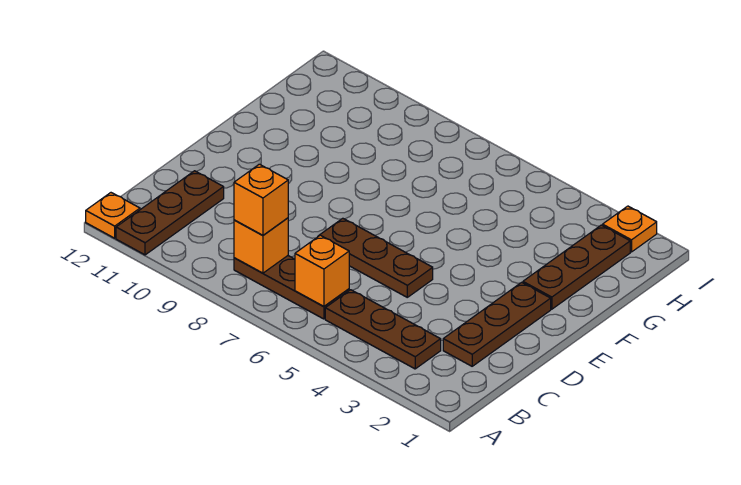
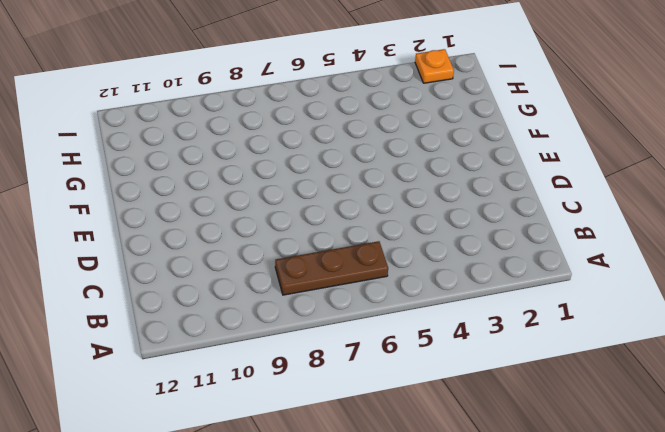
none -> brown plate A11:C11 level 1
none -> orange plate A12 level 1

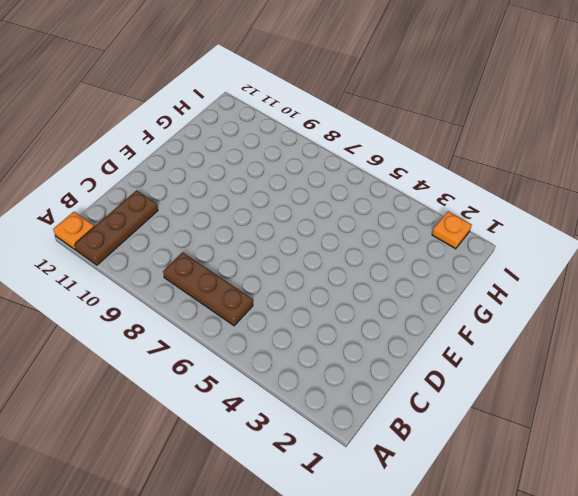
none -> brown plate B3:B5 level 1
none -> brown plate C2:E2 level 1

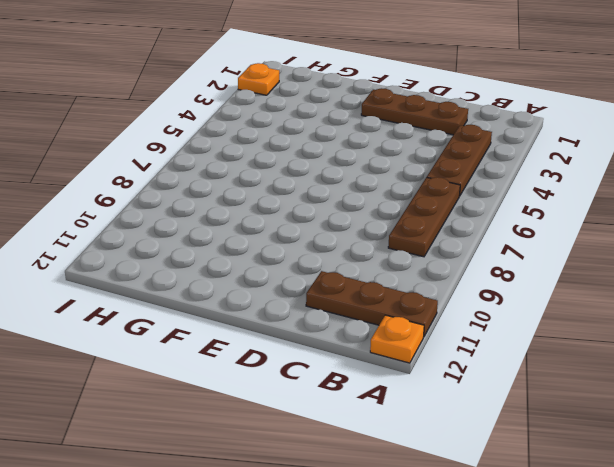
none -> brown plate D5:D7 level 1
none -> brown plate F2:H2 level 1

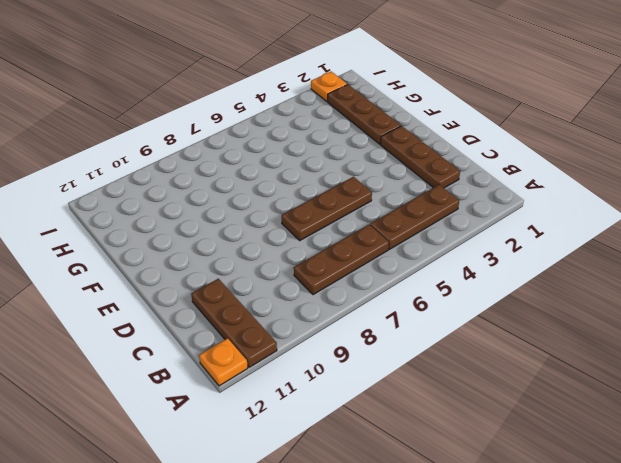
none -> orange brick B6 level 2
none -> orange brick B8 level 2

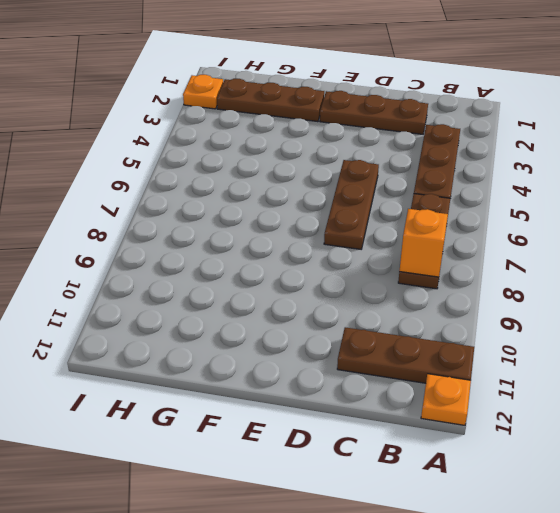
none -> orange brick B6 level 2
none -> orange brick B8 level 3

